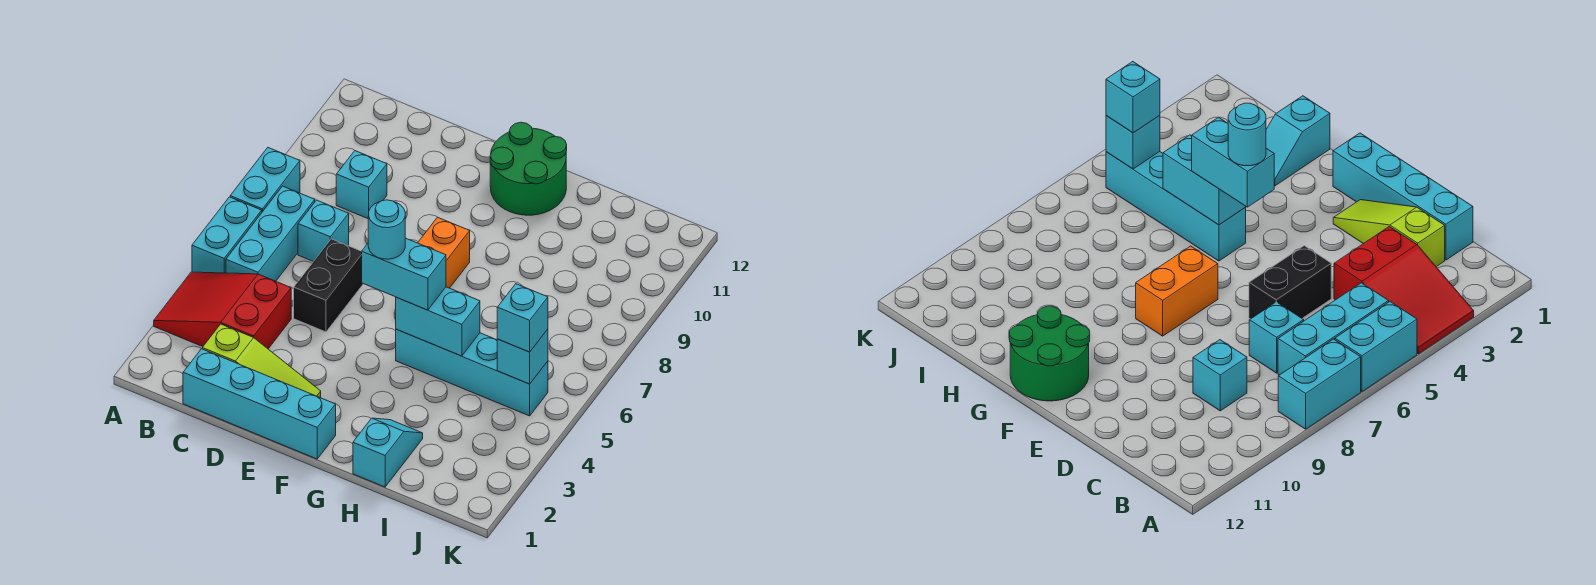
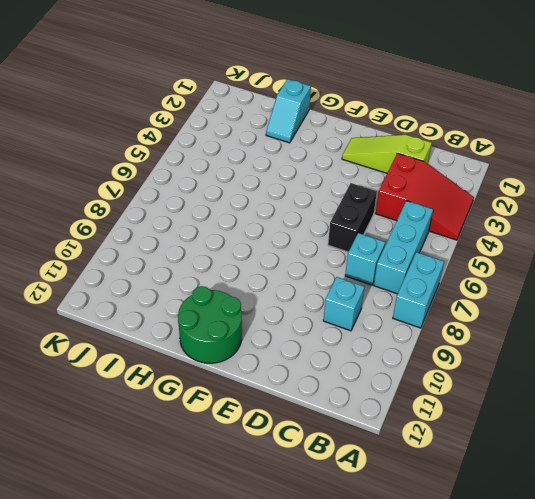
none -> cyan brick A5:A6 level 1
none -> cyan brick C1:F1 level 1
none -> orange brick F7:F8 level 1

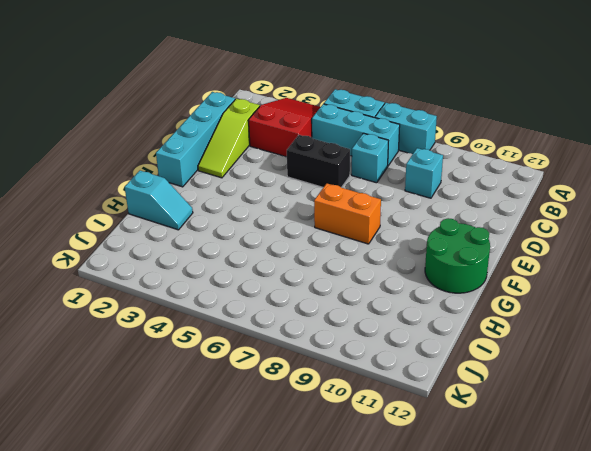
none -> cyan brick G5:J5 level 1
none -> cyan brick G5:H5 level 2
none -> cyan brick J5 level 2

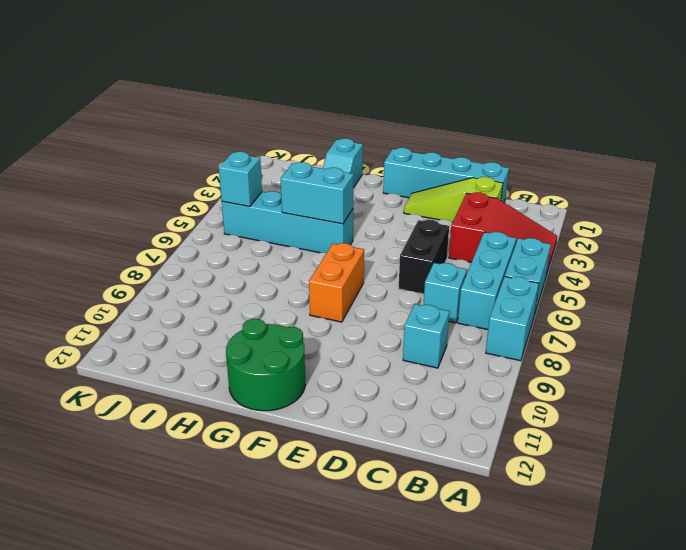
none -> cyan brick F5:G5 level 3
none -> cyan brick J5 level 3
none -> cyan round brick F5 level 4

